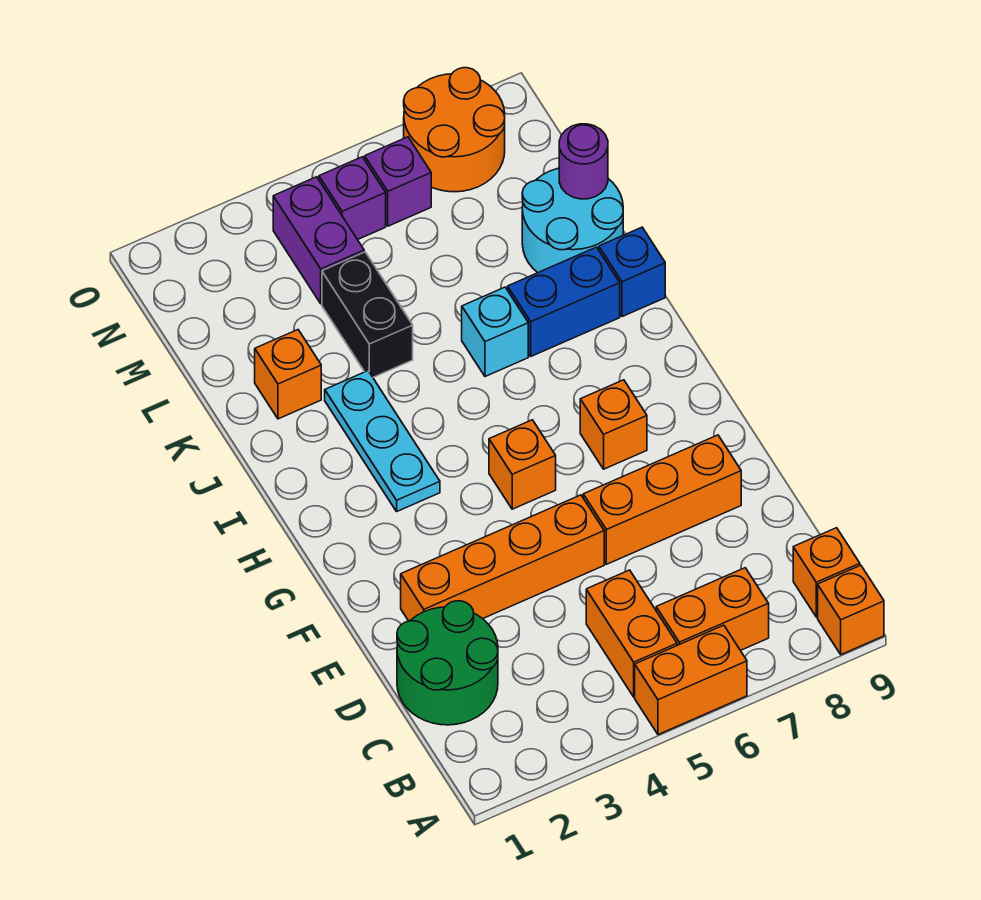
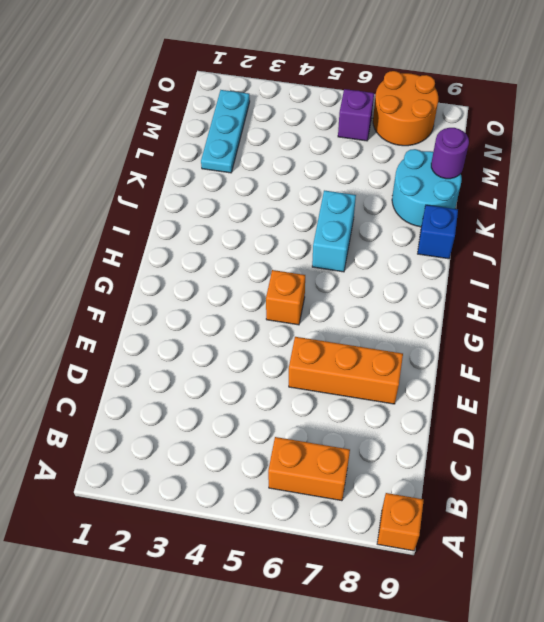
cyan brick I6:J6 level 1 -> cyan brick J6 level 1
cyan plate L2:N2 level 1 -> cyan plate H3:J3 level 1
none -> orange brick A5:A6 level 1
none -> orange brick B5:C5 level 1
none -> orange brick B9 level 1

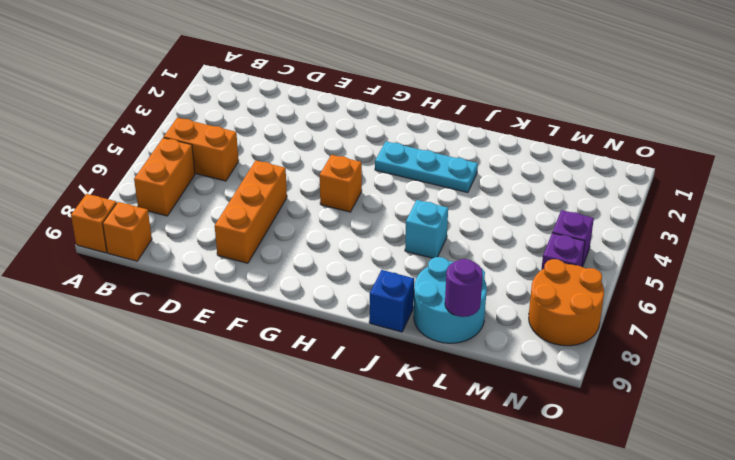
none -> orange brick A5:A6 level 1
none -> green round brick C1:D2 level 1
none -> orange brick E2:E5 level 1

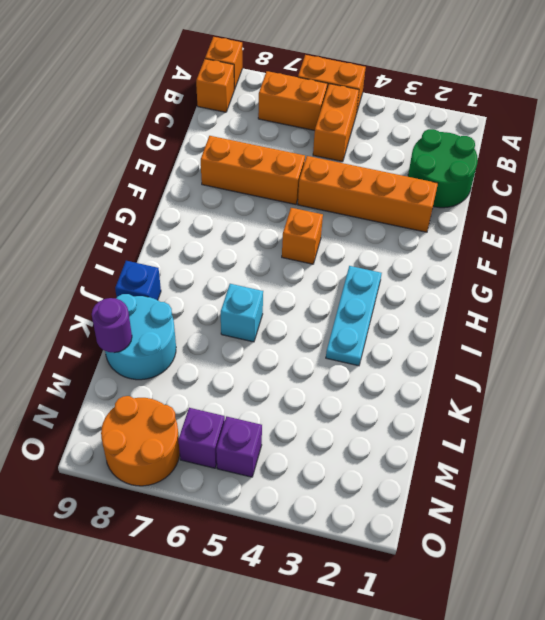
none -> orange brick G7 level 1
none -> blue brick J7:J8 level 1
none -> orange brick K2 level 1

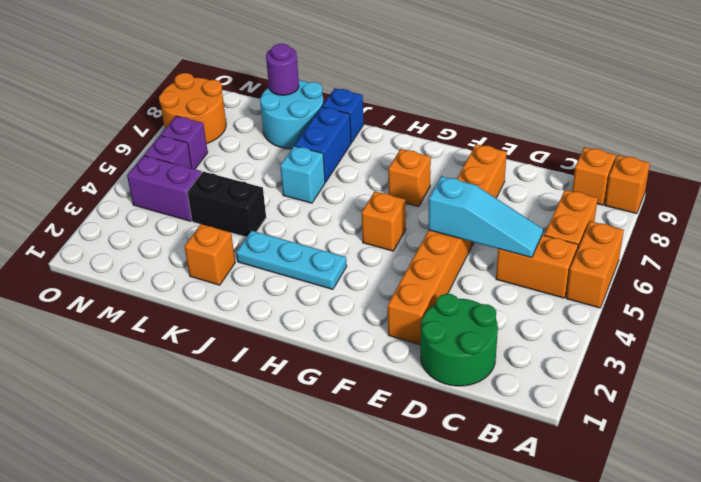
cyan slope C5:E5 level 2 top E -> none

